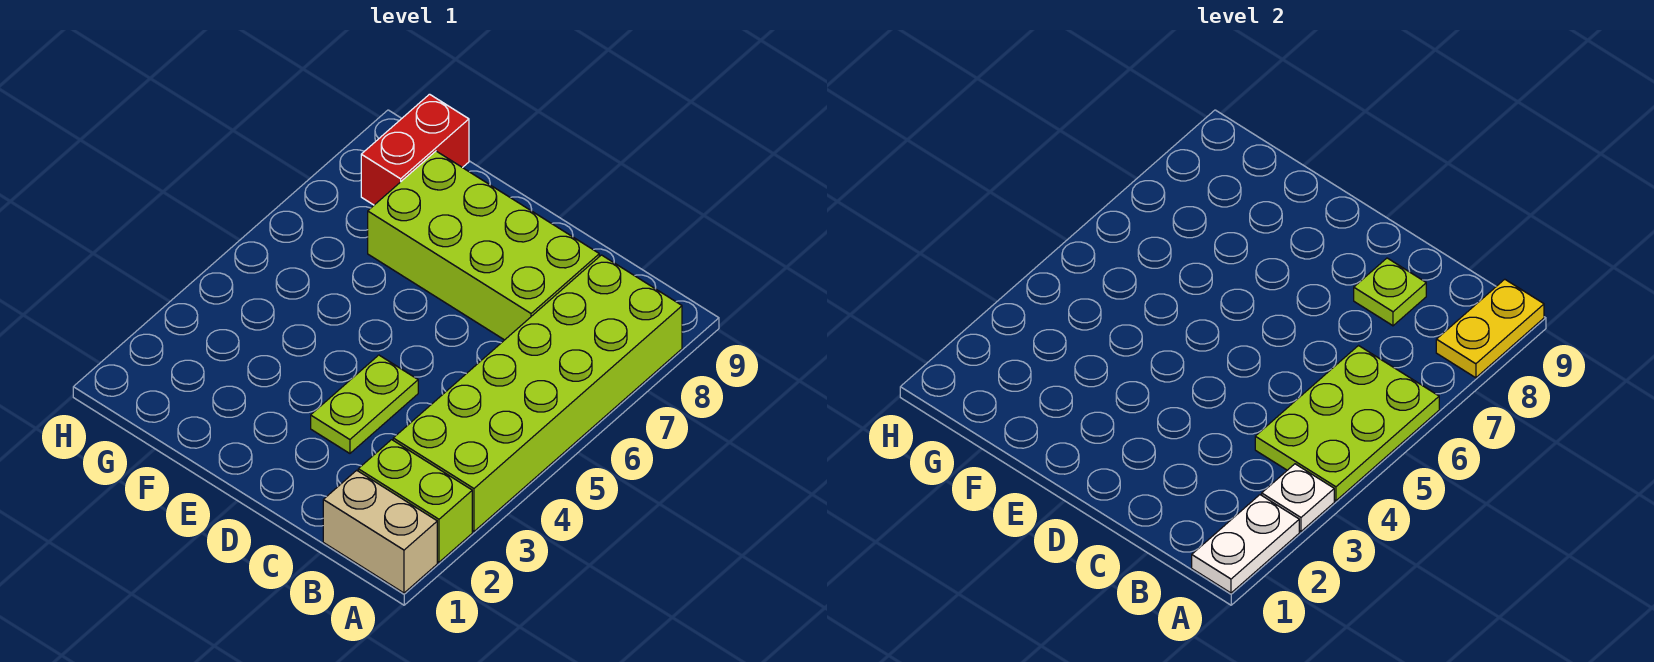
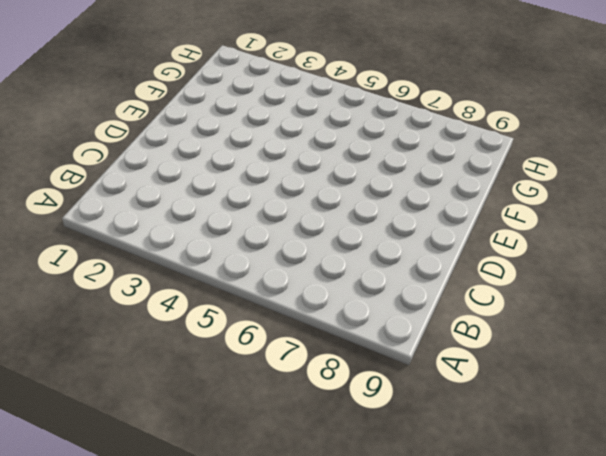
none -> tan brick A1:B1 level 1
none -> lime brick A2:B2 level 1

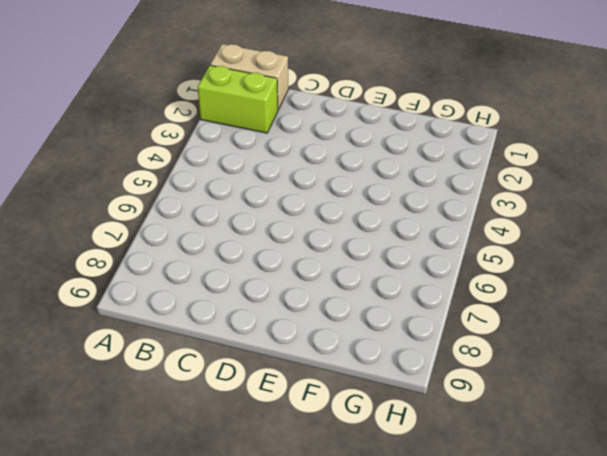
none -> lime brick A3:B8 level 1
none -> lime brick C7:F8 level 1

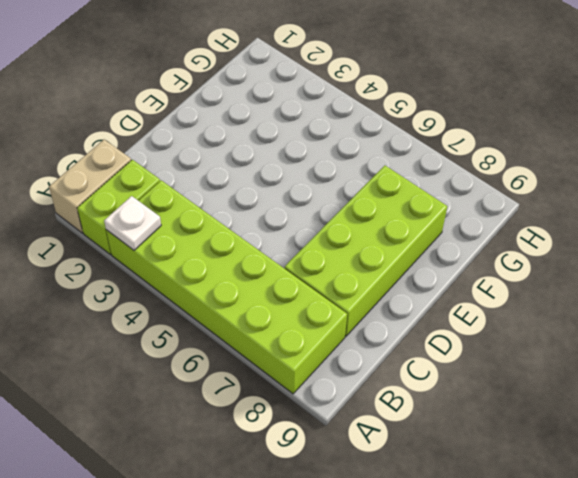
none -> lime plate D3:D4 level 1
none -> red brick G8:G9 level 1

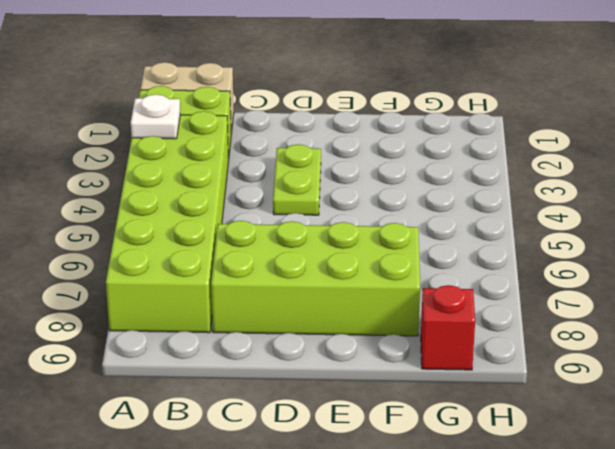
red brick G9 level 1 -> red brick G8:G9 level 1
none -> white plate A1:A2 level 2
none -> lime plate A4:B6 level 2

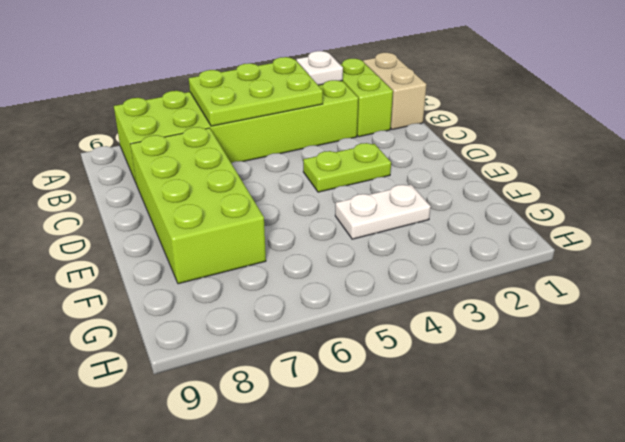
white plate F3:F4 level 1 -> white plate A1:A2 level 2
none -> red brick G8:G9 level 1
none -> yellow plate A8:A9 level 2

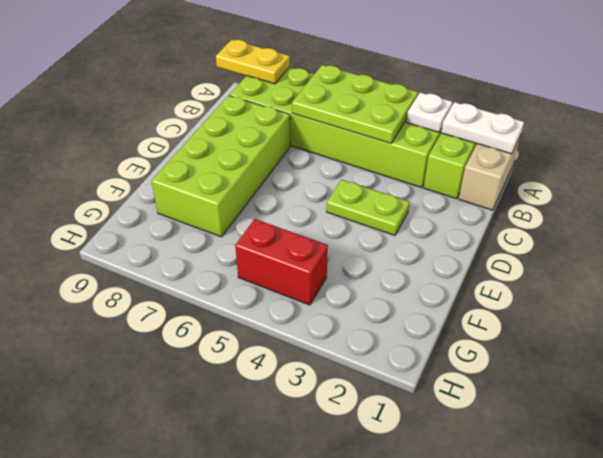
red brick G4:G5 level 1 -> red brick G8:G9 level 1
none -> lime plate C8 level 2

